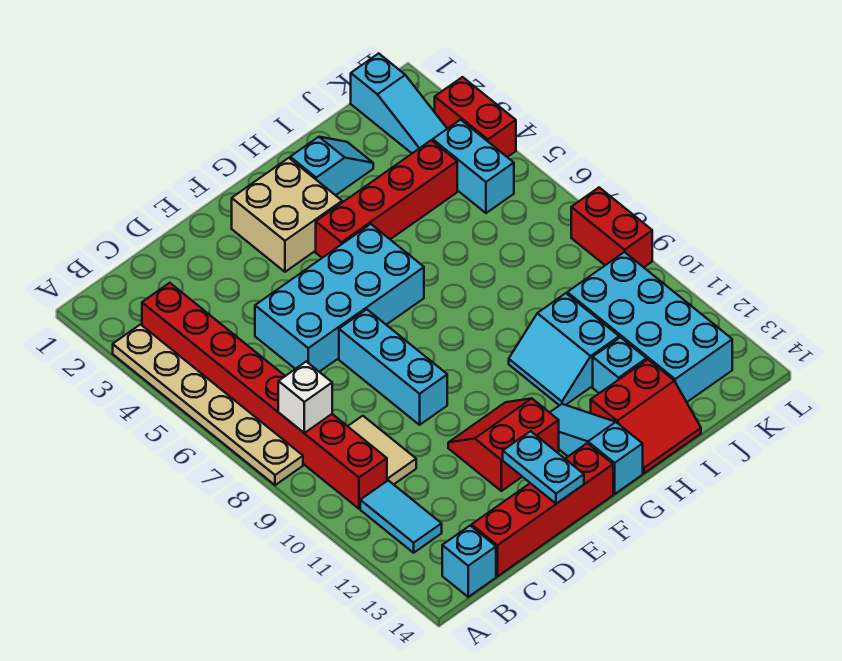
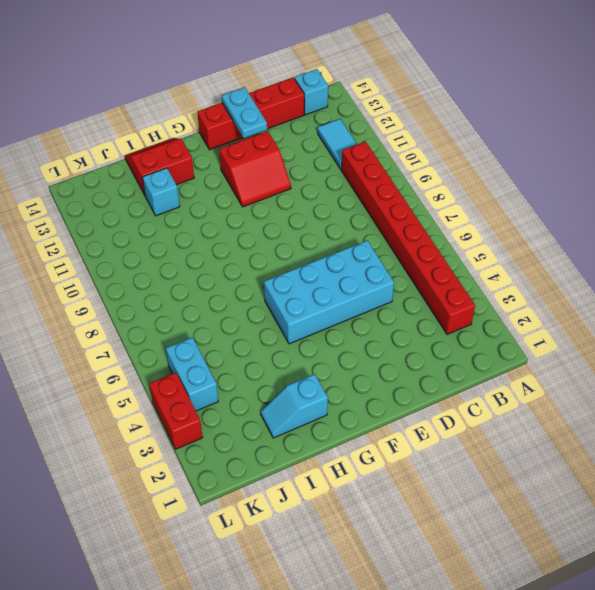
none -> tan plate A3:A8 level 1
none -> tan tile C9:C10 level 1
none -> cyan brick E7:E9 level 1

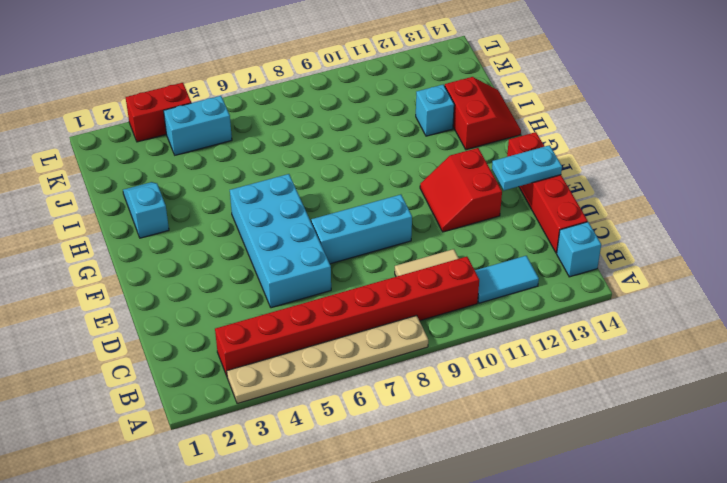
none -> tan brick F2:G3 level 1
none -> red brick G4:J4 level 1
none -> cyan slope G12:G14 level 1 top 14

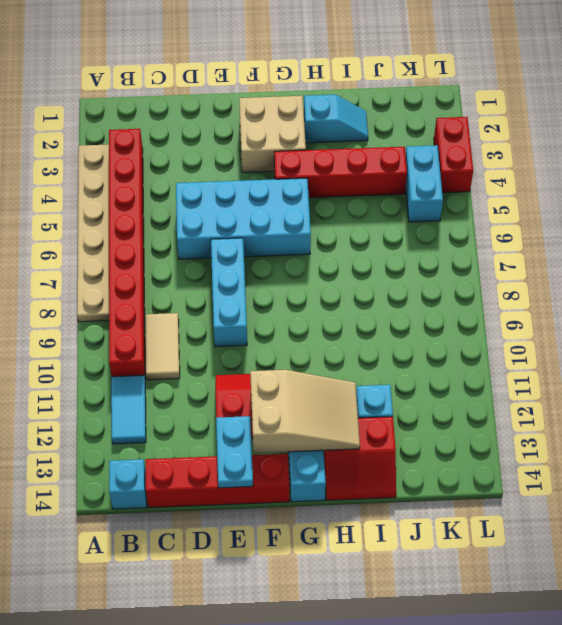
tan slope F12:H13 level 2 top F -> none
none -> cyan slope H10:I11 level 1 top I
none -> cyan brick J10:K13 level 1
none -> cyan slope K1:K3 level 1 top 1

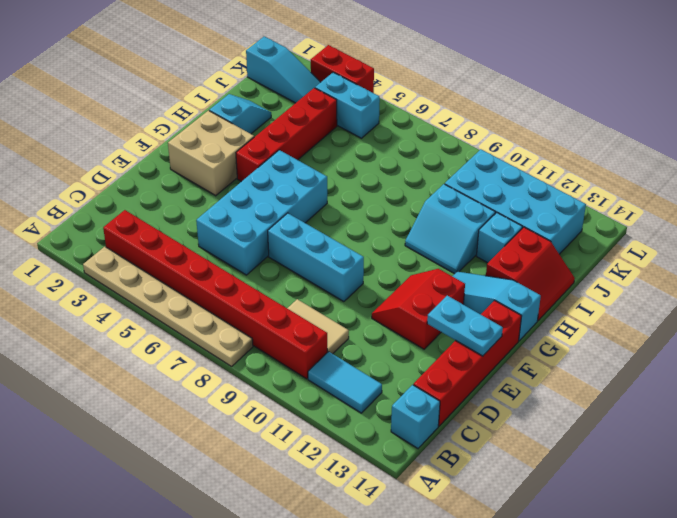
none -> red brick L8:L9 level 1
none -> white brick B8 level 2

